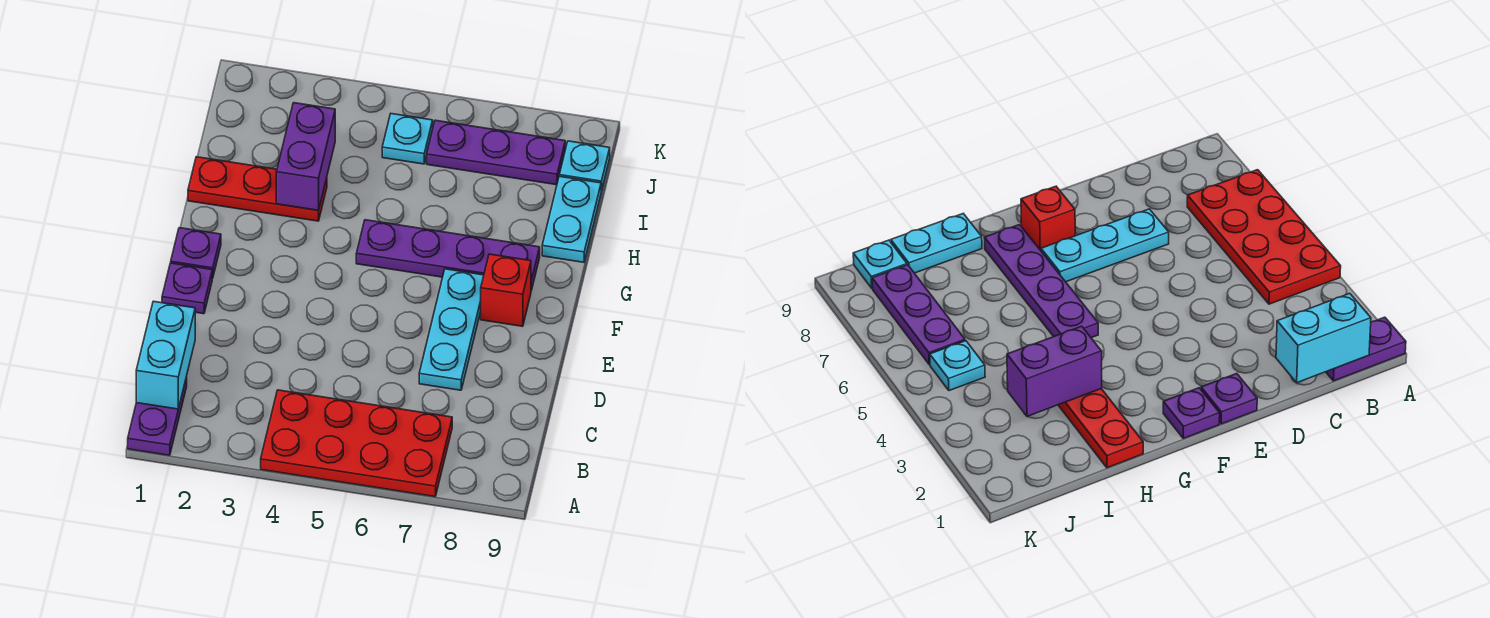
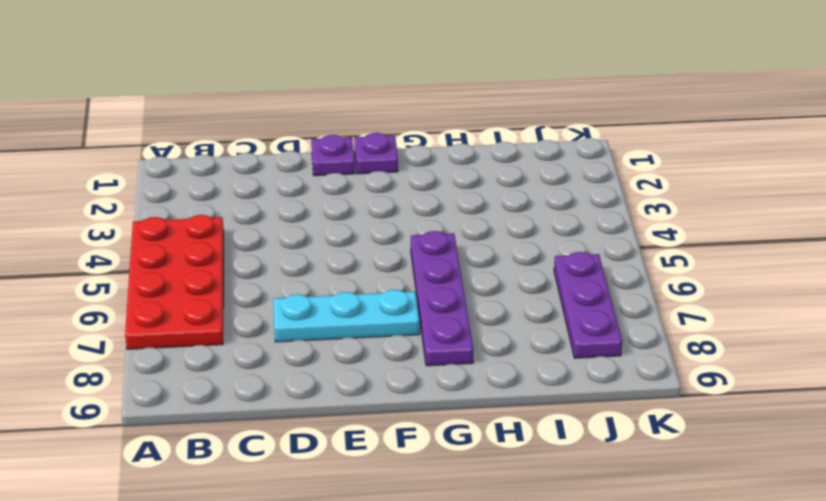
none -> purple plate A1:B1 level 1
none -> red brick F8 level 1
none -> red plate H1:H3 level 1

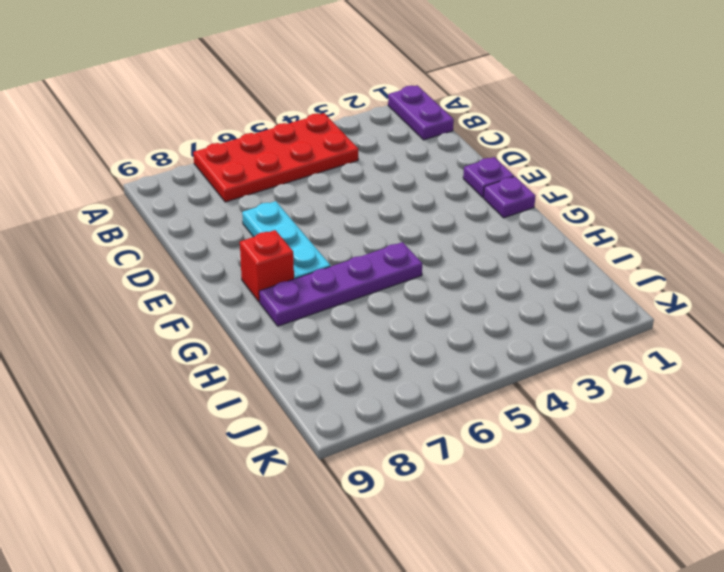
none -> red plate H1:H3 level 1
none -> cyan plate H9:I9 level 1
none -> cyan plate J5 level 1

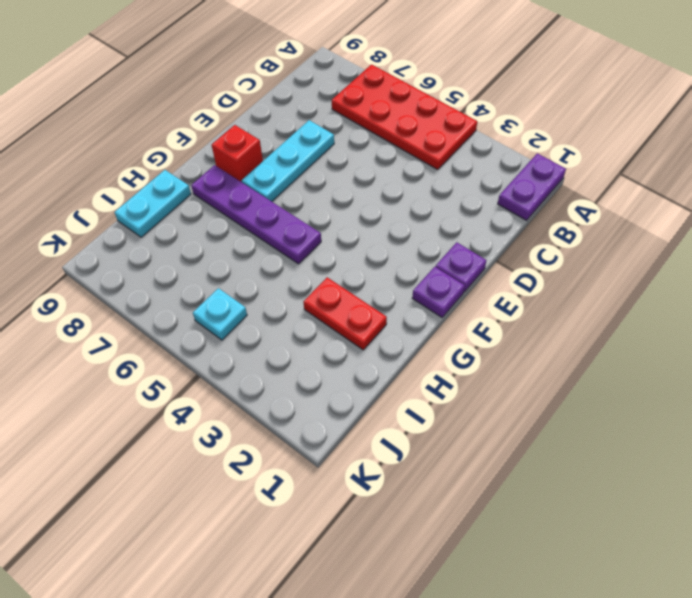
red plate H2:H3 level 1 -> red plate H1:H3 level 1
none -> purple plate J6:J8 level 1
none -> cyan plate J9 level 1
none -> cyan brick B1:C1 level 2

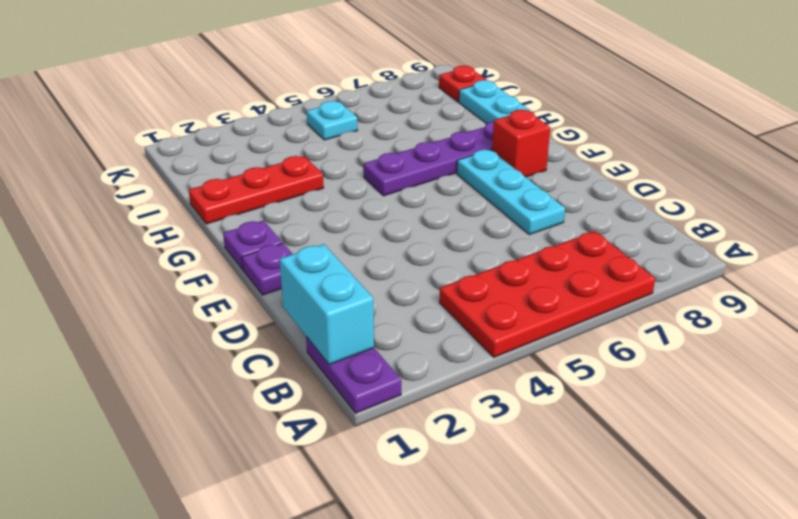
red plate J9 level 1 -> cyan plate J9 level 1
none -> purple plate J6:J8 level 1
none -> purple brick H3:I3 level 2

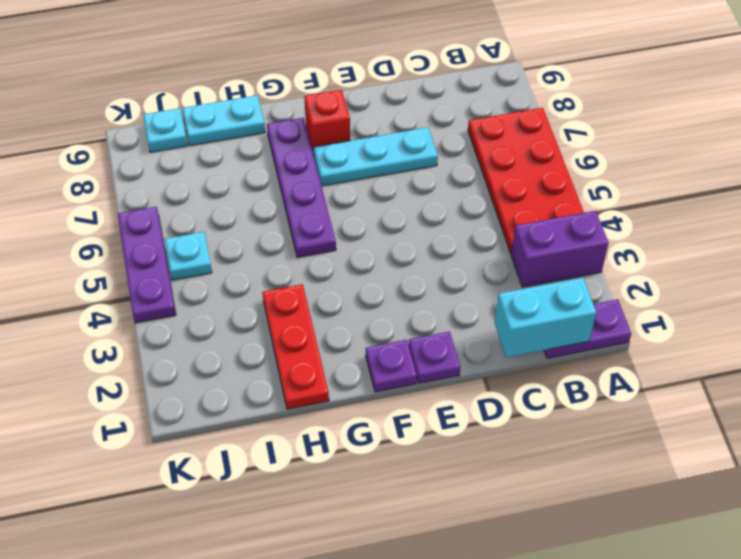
purple brick A3:B3 level 1 -> purple brick H3:I3 level 2
purple plate K4:K6 level 1 -> purple plate J6:J8 level 1

